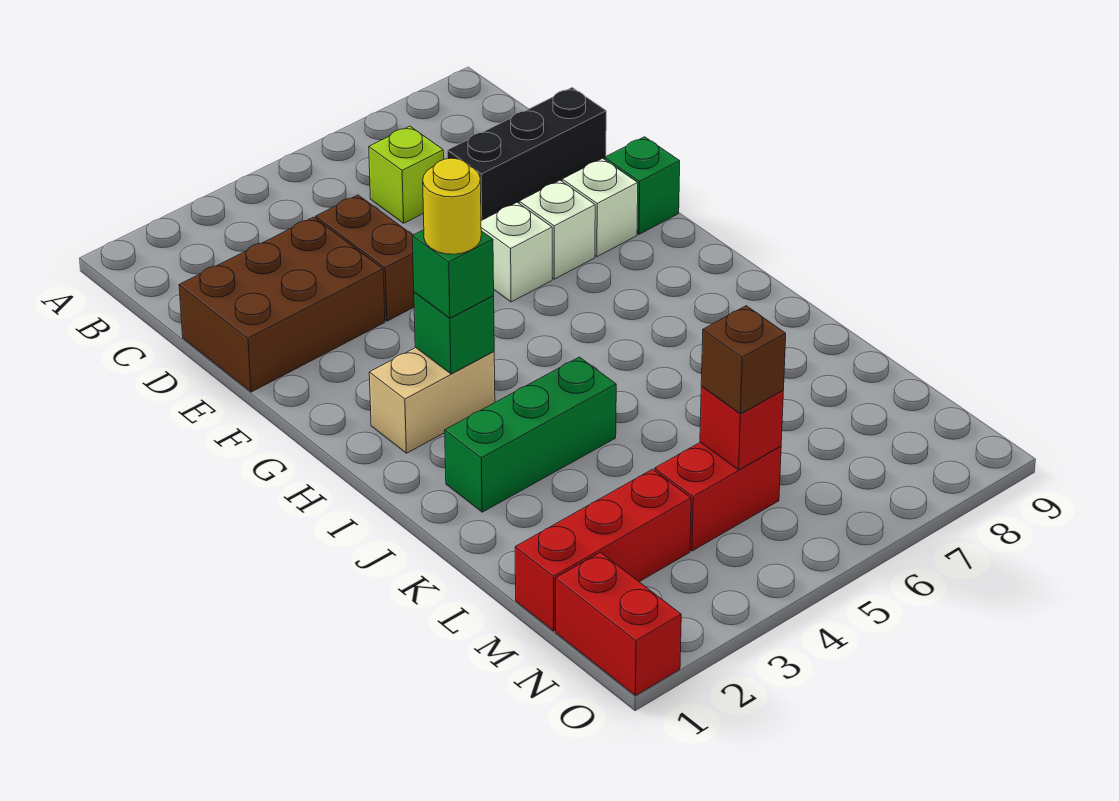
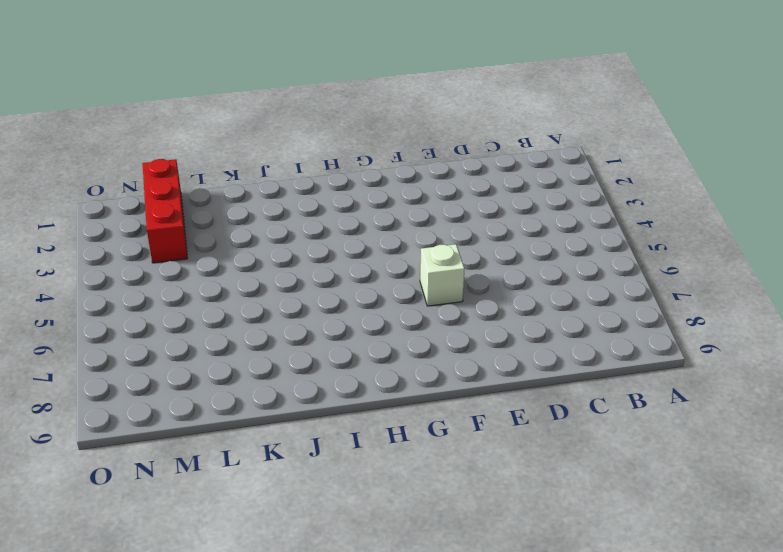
none -> lime brick C6 level 1
none -> brown brick D1:E3 level 1
none -> brown brick D4:E4 level 1

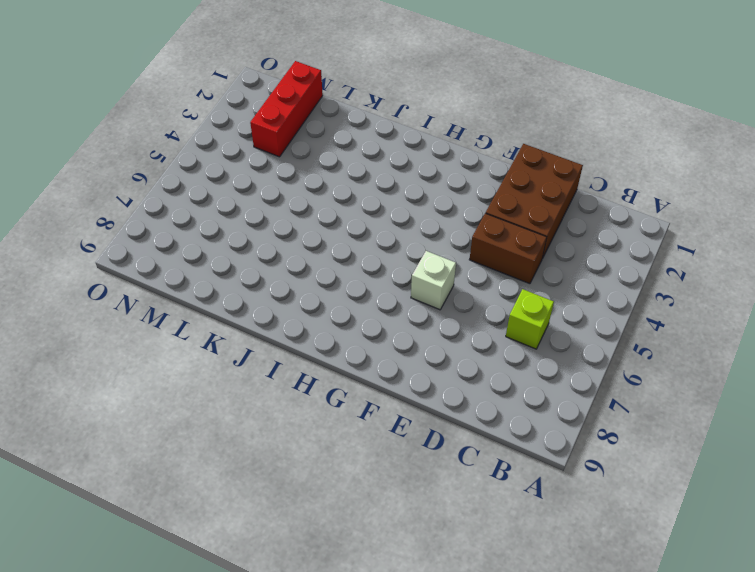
none -> black brick D7:D9 level 1
none -> white brick F7 level 1
none -> white brick F8 level 1

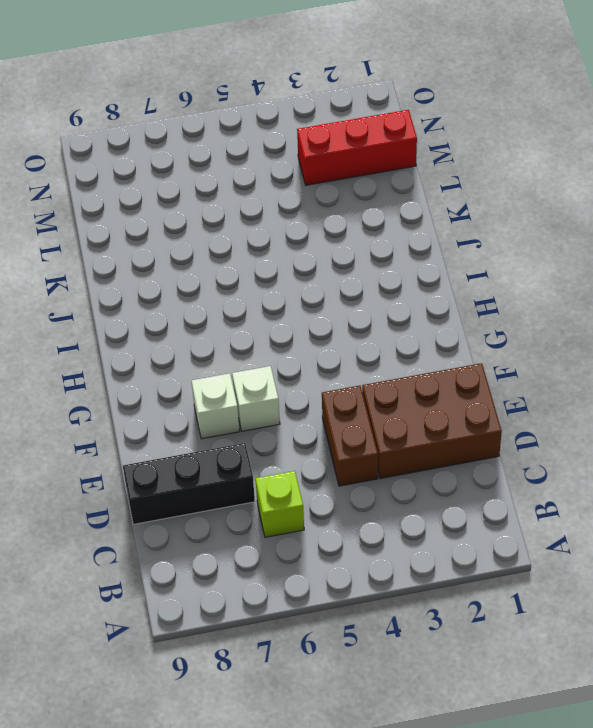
none -> white brick F8 level 1
none -> green brick F9 level 1
none -> tan brick H2:H3 level 1

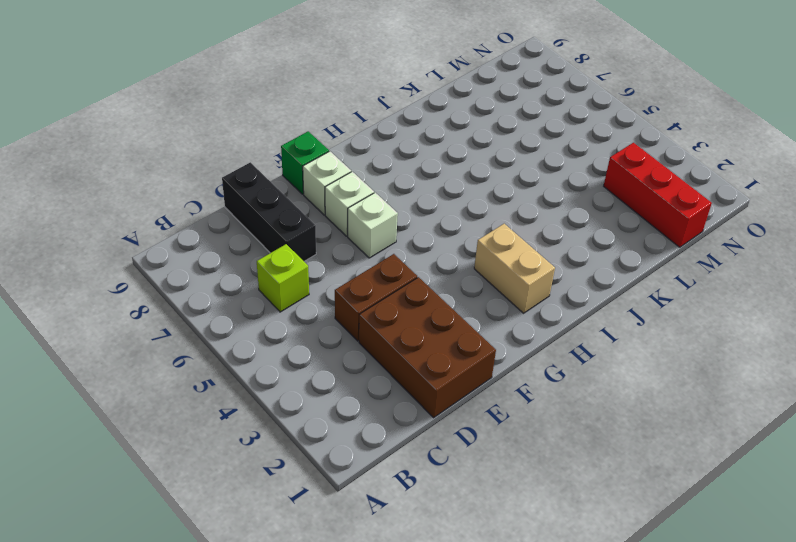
none -> green brick J2:J4 level 1
none -> red brick M4:M5 level 1
none -> red brick N1:O1 level 1

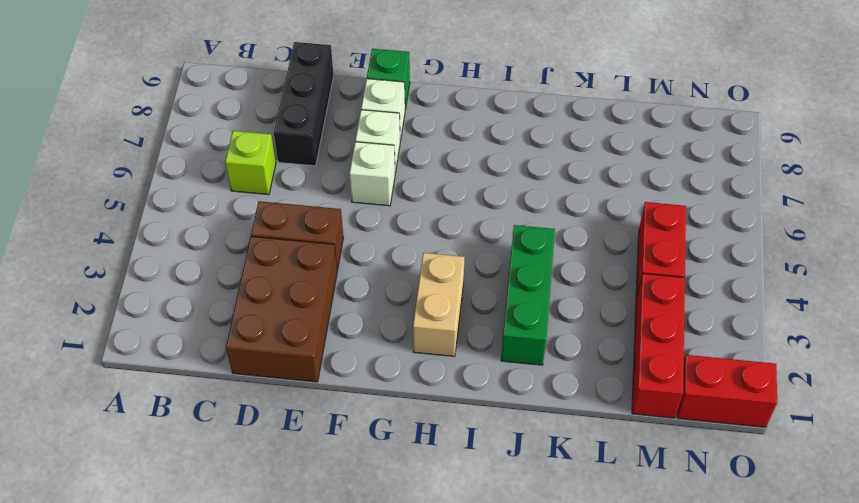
none -> green brick H3 level 2
none -> red brick M5 level 2
none -> green brick H3 level 3

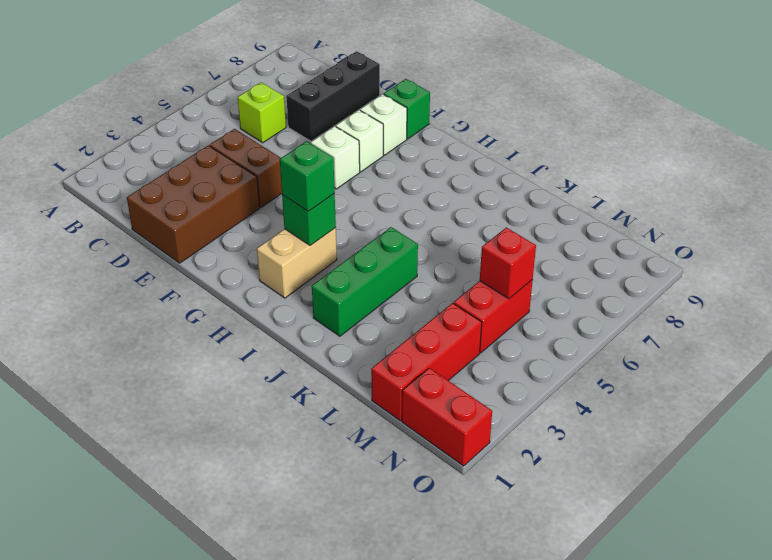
none -> brown brick M5 level 3
none -> yellow round brick H3 level 4

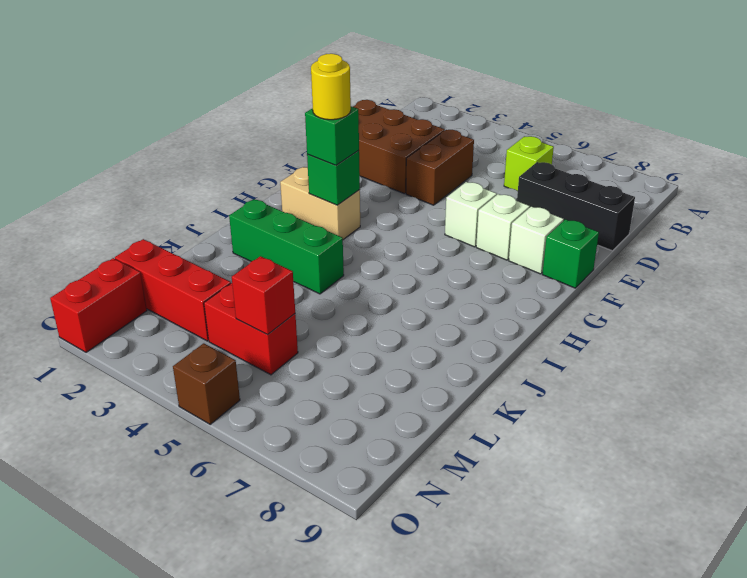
brown brick O5 level 1 -> brown brick M5 level 3

